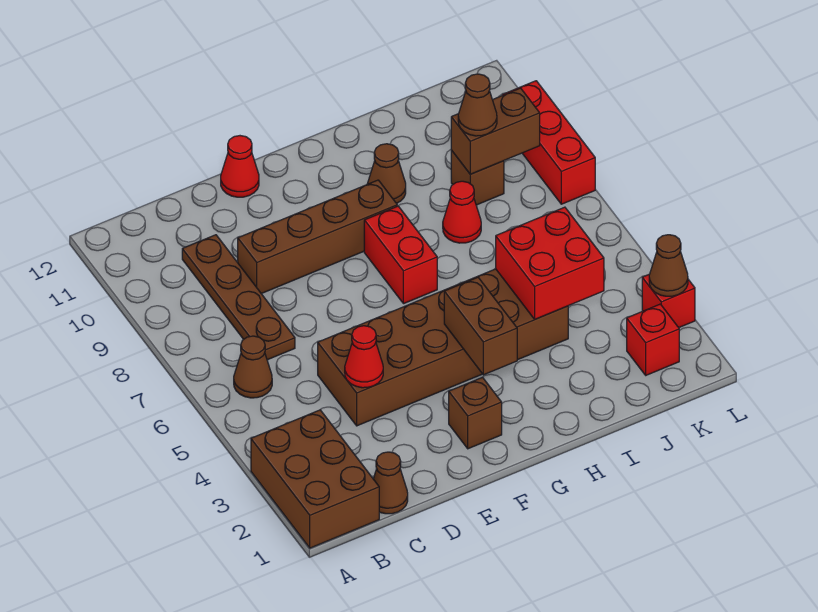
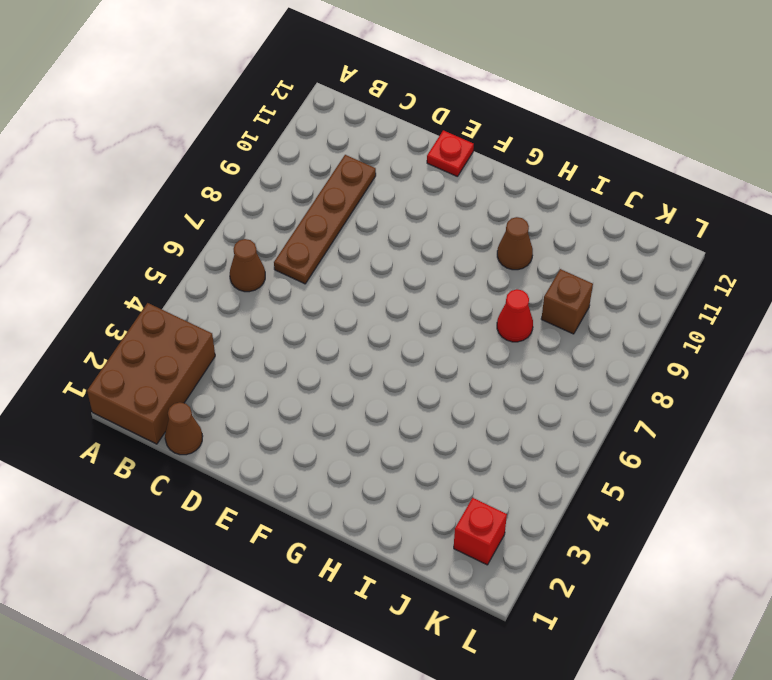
red plate E12 level 1 -> red cone E12 level 1
none -> brown brick D4:I5 level 1
none -> brown brick D9:G9 level 1
none -> brown brick F2 level 1

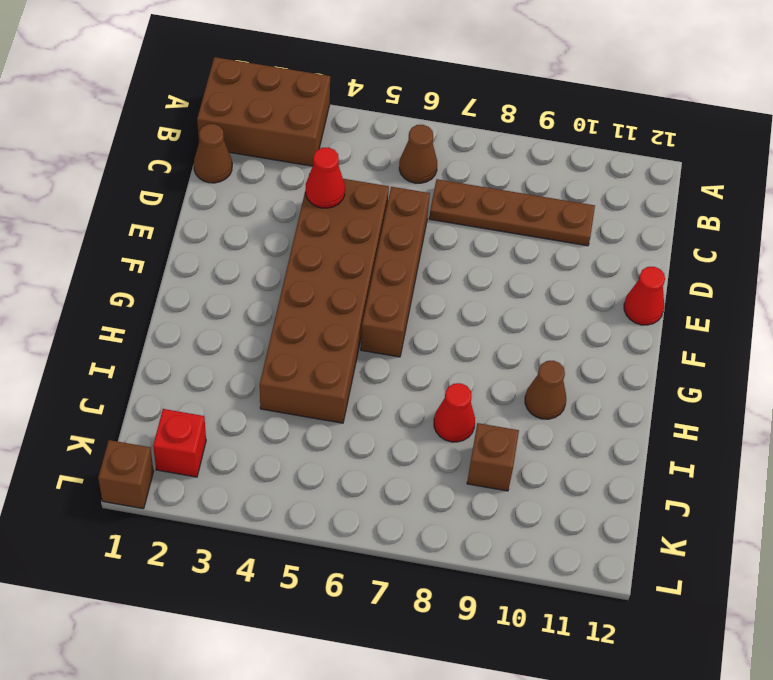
brown brick D6:G6 level 1 -> brown brick D9:G9 level 1
brown brick L1 level 1 -> brown brick F2 level 1
none -> red brick G7:G8 level 1
none -> red brick L3 level 1
none -> red brick L8:L10 level 1

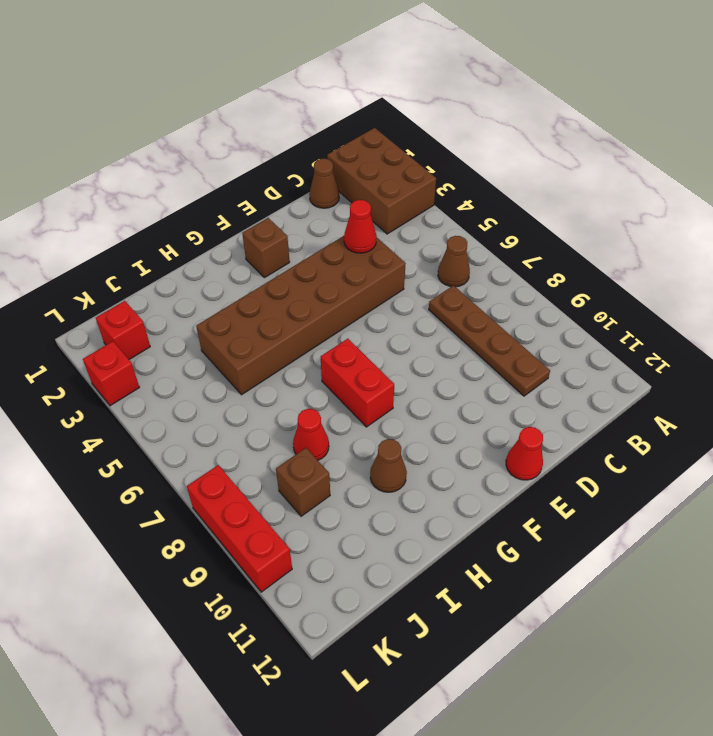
none -> brown brick D9:G9 level 1
none -> brown brick G3:G4 level 2
none -> red brick I4:J5 level 2

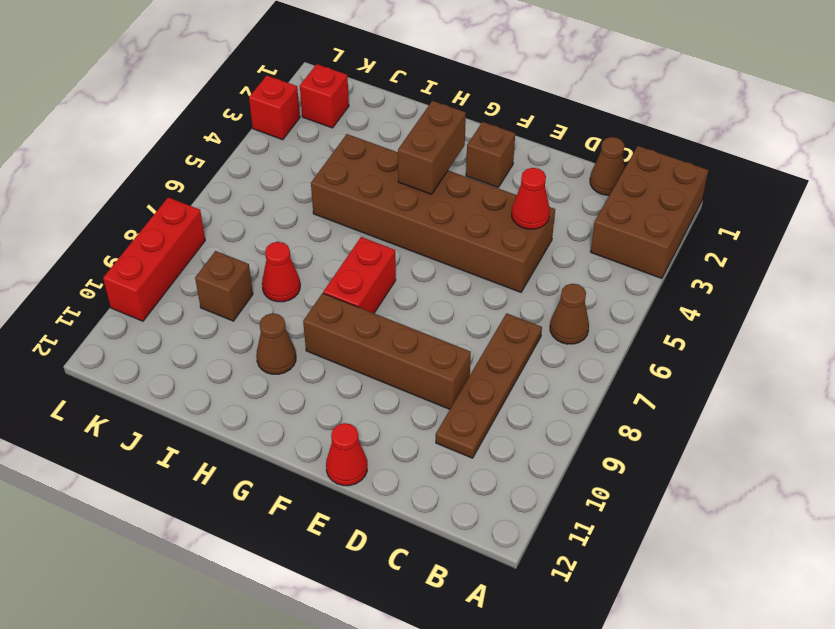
none -> red brick I4:J5 level 2
none -> brown brick J9:K9 level 2
none -> brown cone L3 level 2

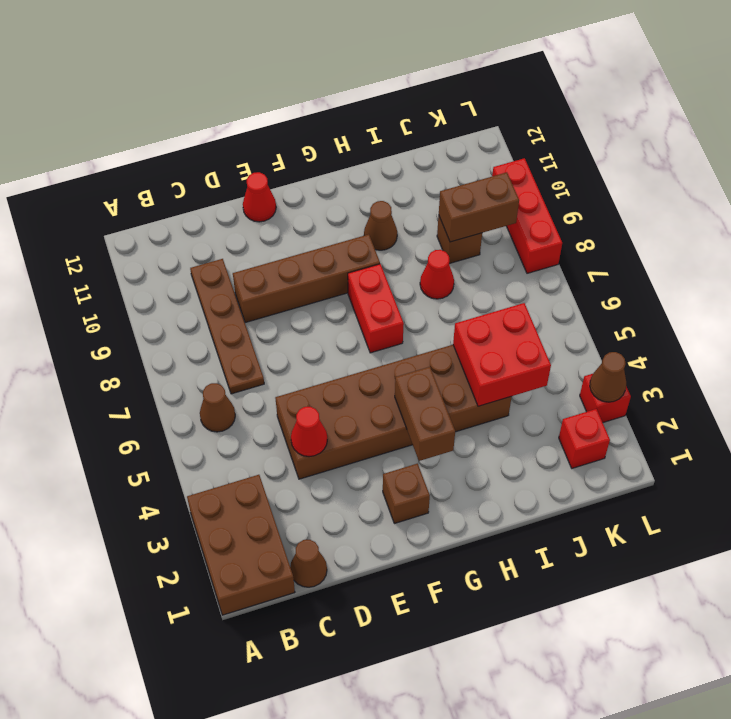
none -> brown cone J9 level 3

